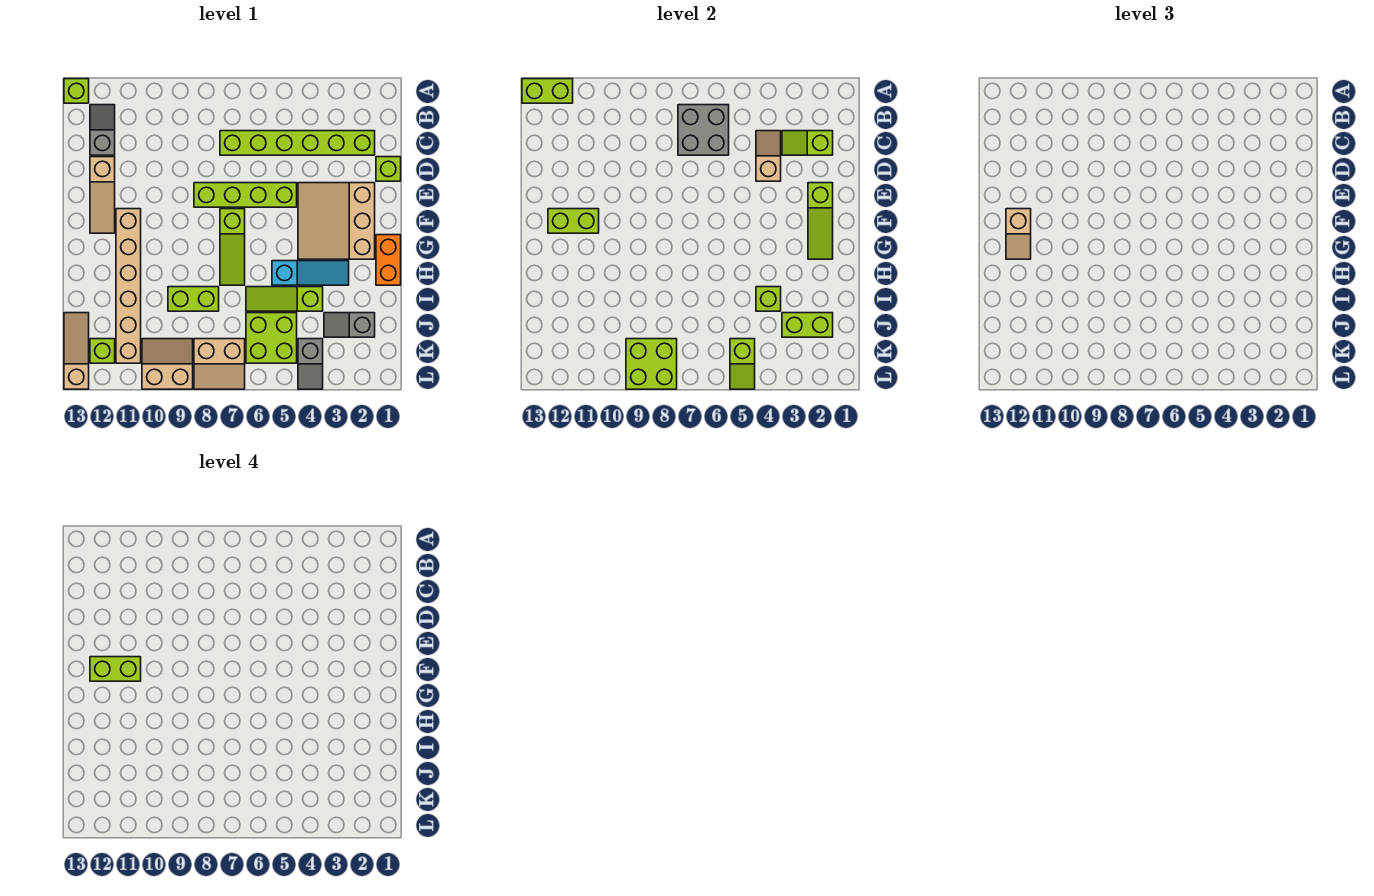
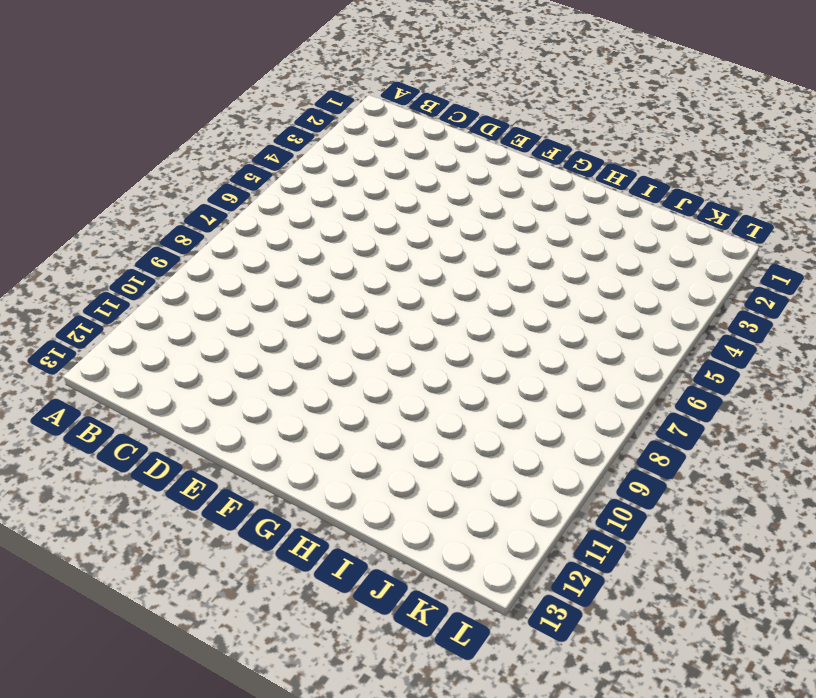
none -> lime brick A13 level 1
none -> grey slope B12:C12 level 1 top C
none -> lime brick C2:C7 level 1
none -> lime brick D1 level 1

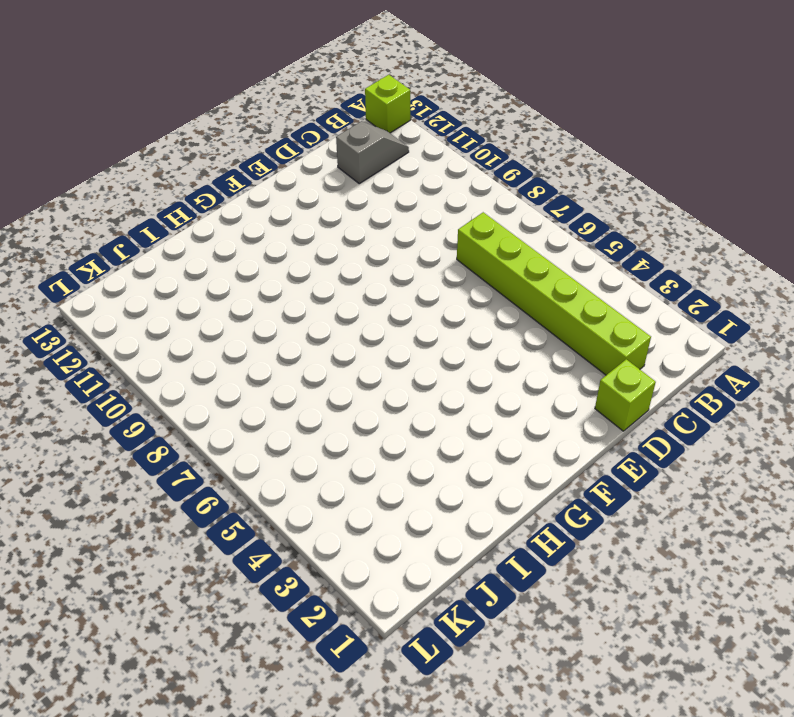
none -> tan slope D12:F12 level 1 top D
none -> tan slope E2:G4 level 1 top 2
none -> lime brick E5:E8 level 1
none -> lime slope F7:H7 level 1 top F

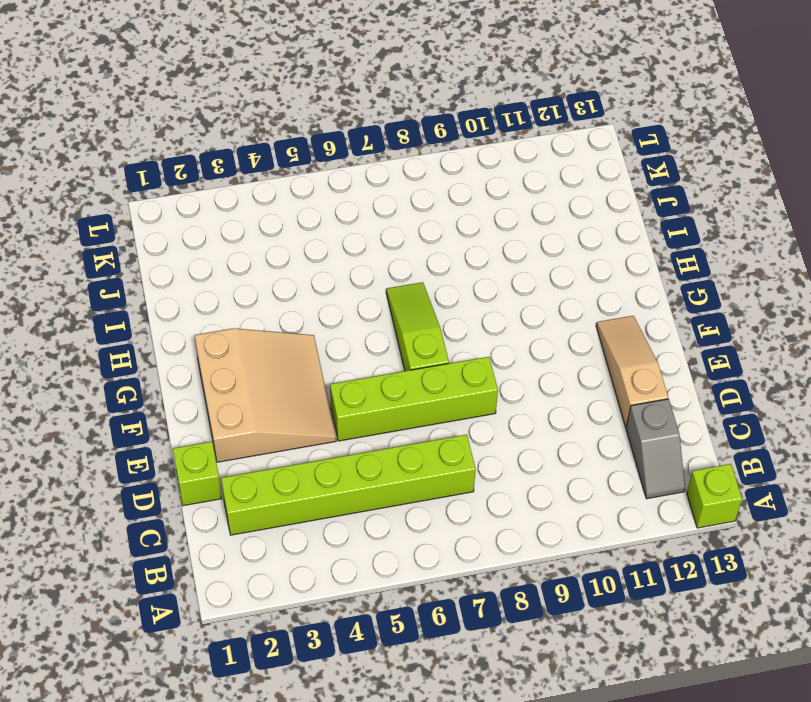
none -> tan brick F11:K11 level 1
none -> orange brick G1:H1 level 1
none -> cyan slope H3:H5 level 1 top 5
none -> lime slope I4:I6 level 1 top 4

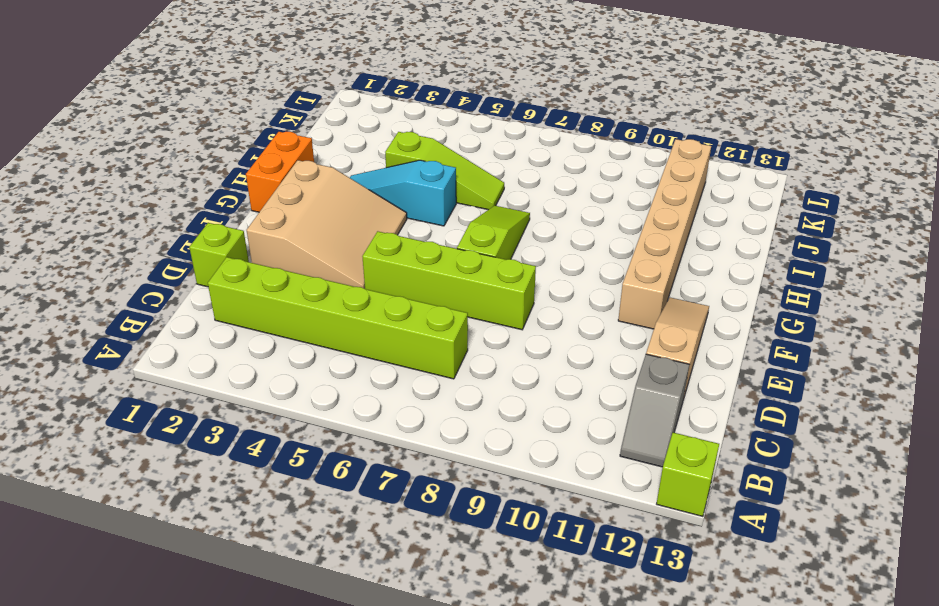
none -> lime brick I8:I9 level 1
none -> grey slope J2:J3 level 1 top 2
none -> lime brick J5:K6 level 1
none -> tan slope J13:L13 level 1 top L

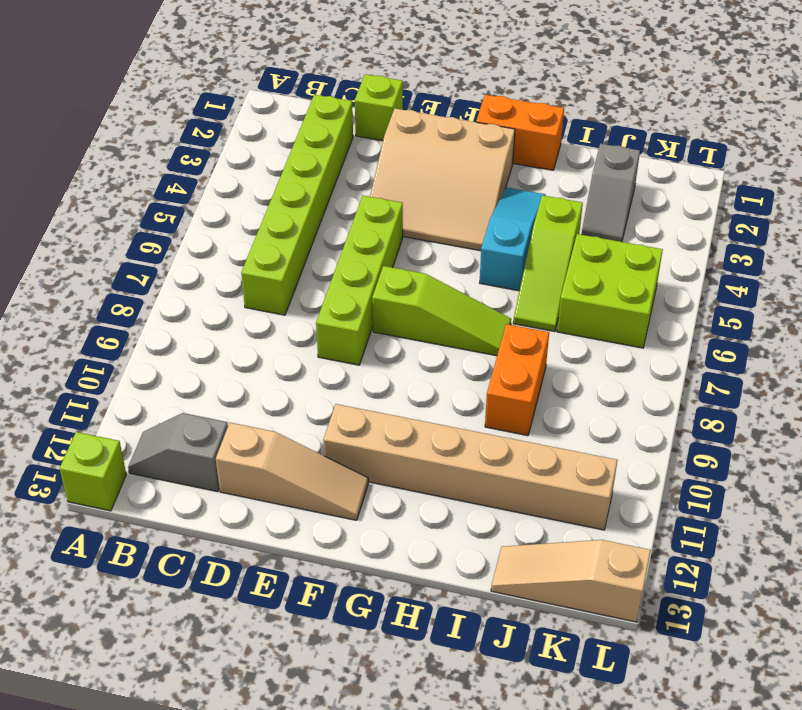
orange brick I8:I9 level 1 -> lime brick I8:I9 level 1
none -> grey slope K4:L4 level 1 top K
none -> tan slope K7:L8 level 1 top K
none -> tan slope K9:L10 level 1 top L
none -> lime brick K12 level 1

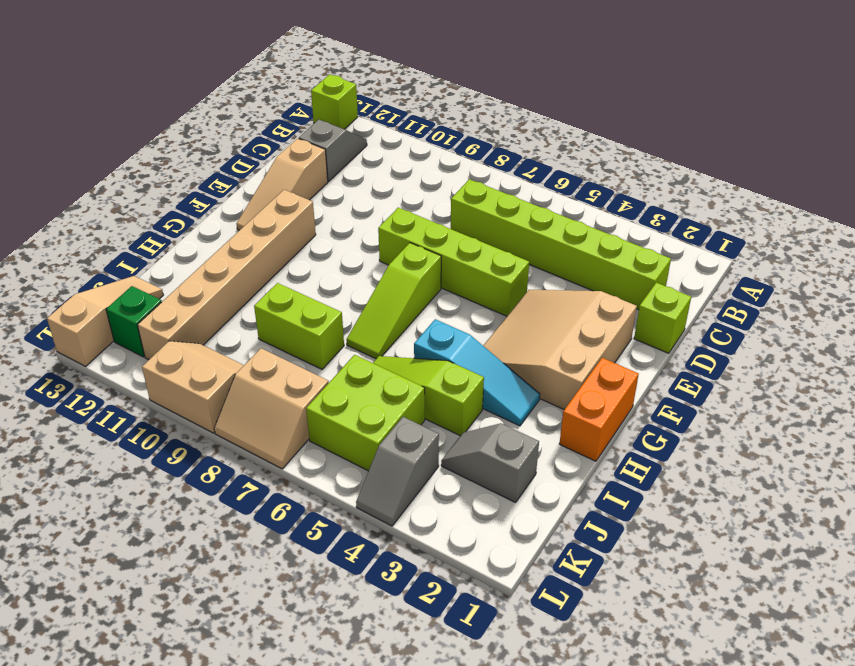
green brick K12 level 1 -> lime brick K12 level 1
none -> lime brick A12:A13 level 2
none -> grey brick B6:C7 level 2
none -> lime slope C2:C3 level 2 top 2
none -> tan slope C4:D4 level 2 top D

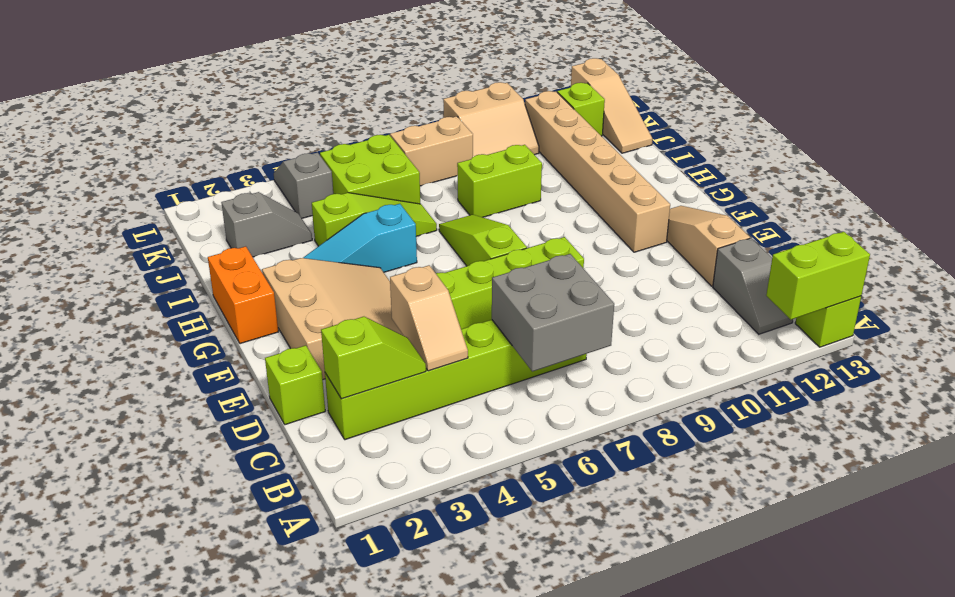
none -> lime slope E2:G2 level 2 top E
none -> lime brick F11:F12 level 2
none -> lime brick I4 level 2
none -> lime brick J2:J3 level 2

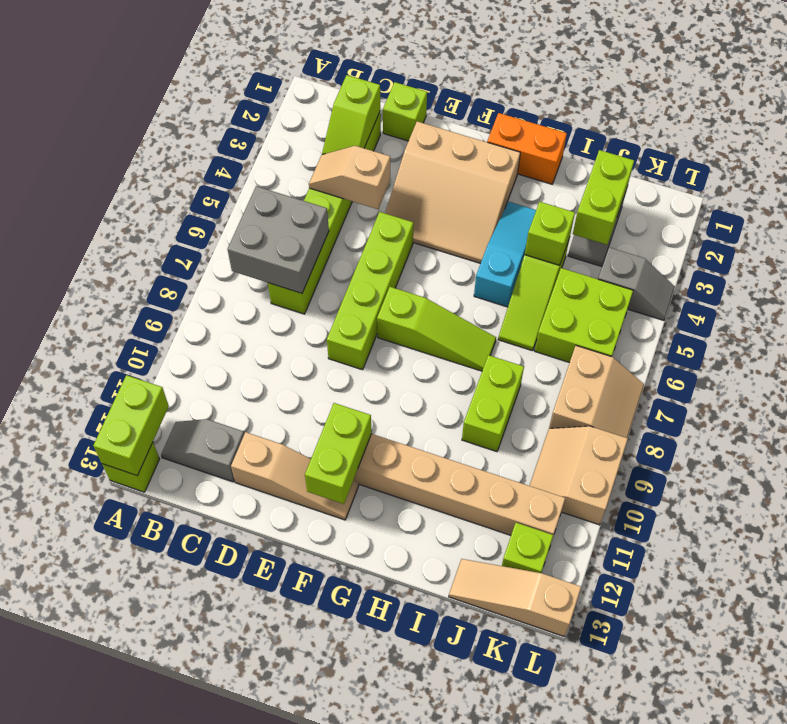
none -> lime slope E2:G2 level 2 top E
none -> lime slope K5:L5 level 2 top K
none -> lime brick K8:L9 level 2
none -> tan slope F12:G12 level 3 top F

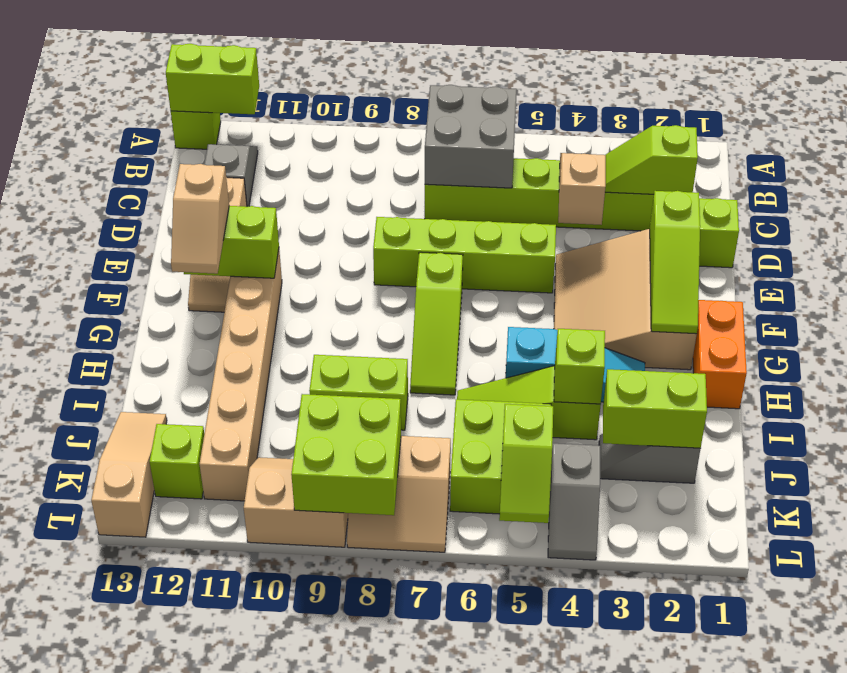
none -> lime brick F11:F12 level 4

